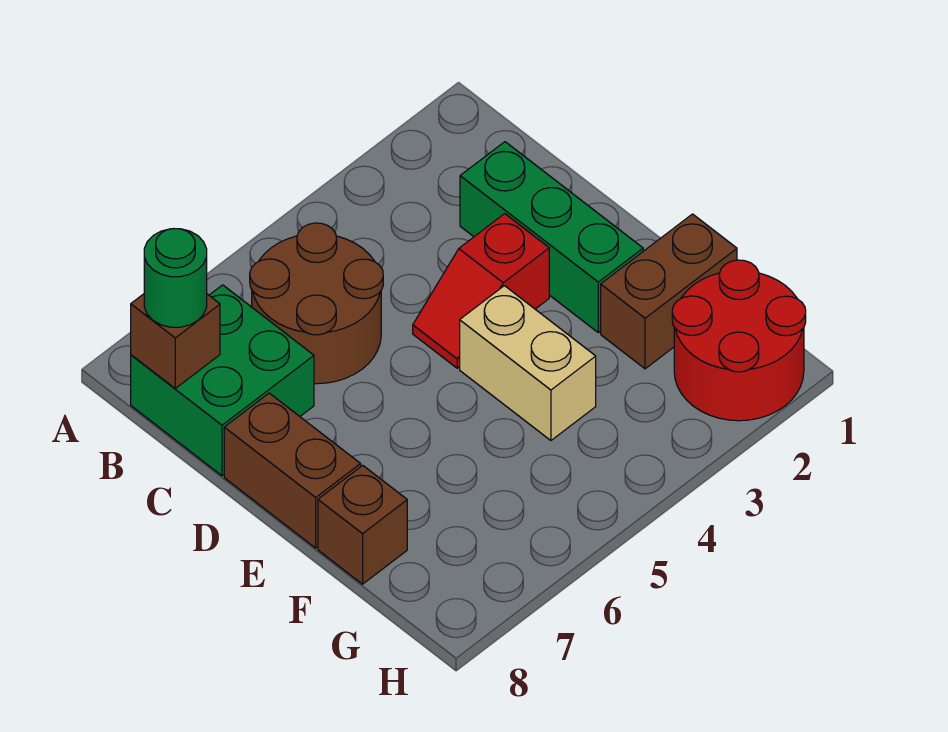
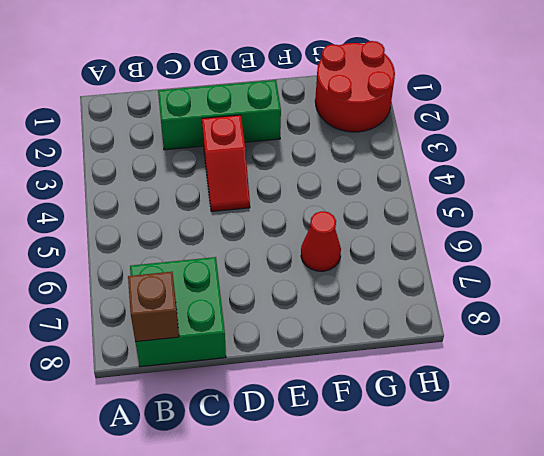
red cone F6 level 1 -> none
none -> brown round brick B5:C6 level 1
none -> brown brick D8:E8 level 1

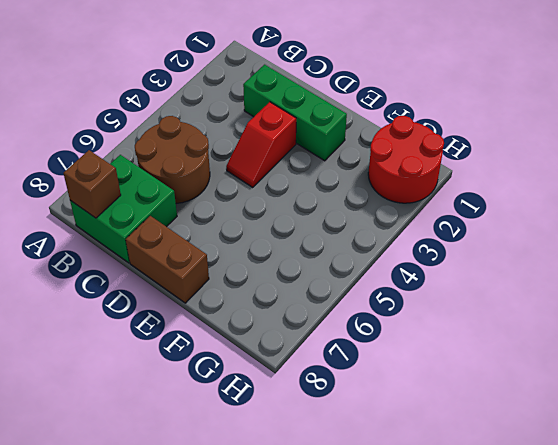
none -> tan brick E4:F4 level 1
none -> brown brick F1:F2 level 1

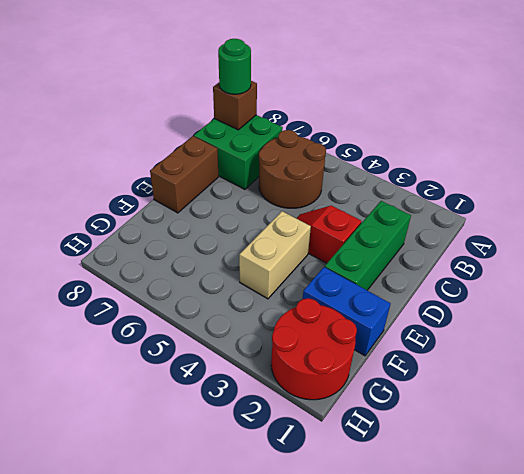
blue brick F1:F2 level 1 -> brown brick F1:F2 level 1
none -> brown brick F8 level 1

